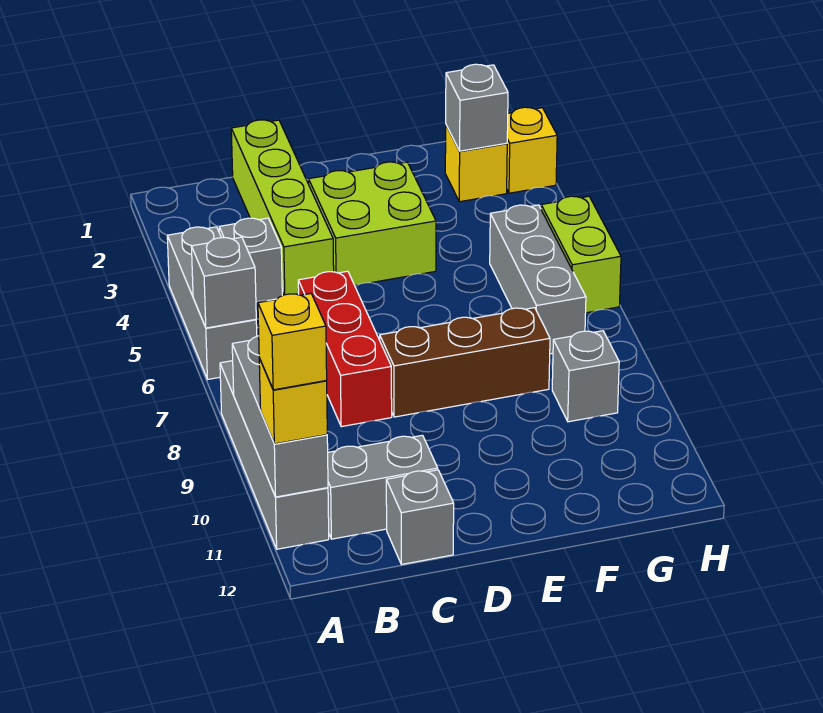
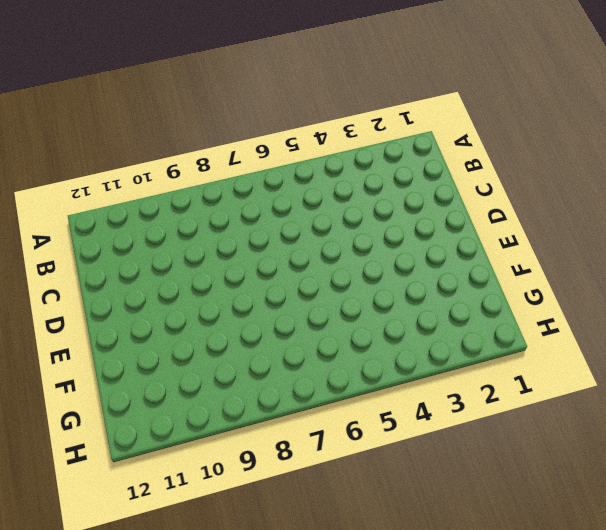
none -> grey brick A4:A6 level 1
none -> grey brick A8:A11 level 1
none -> grey brick B4 level 1

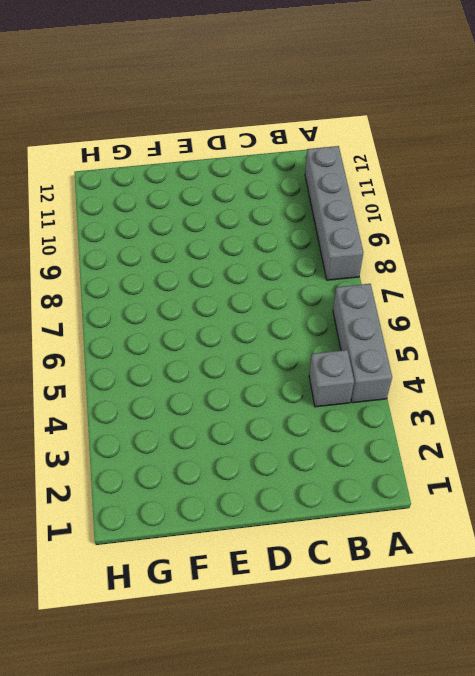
none -> grey brick B11:C11 level 1
none -> lime brick C1:C4 level 1
none -> red brick C6:C8 level 1

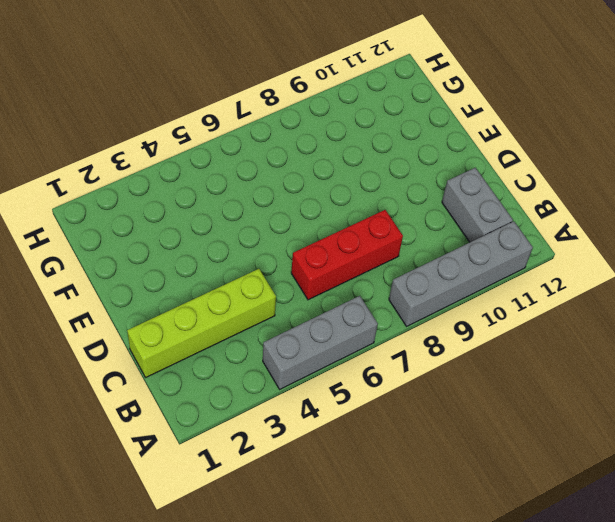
none -> grey brick B4 level 1
none -> grey brick C12 level 1
none -> lime brick D3:E4 level 1

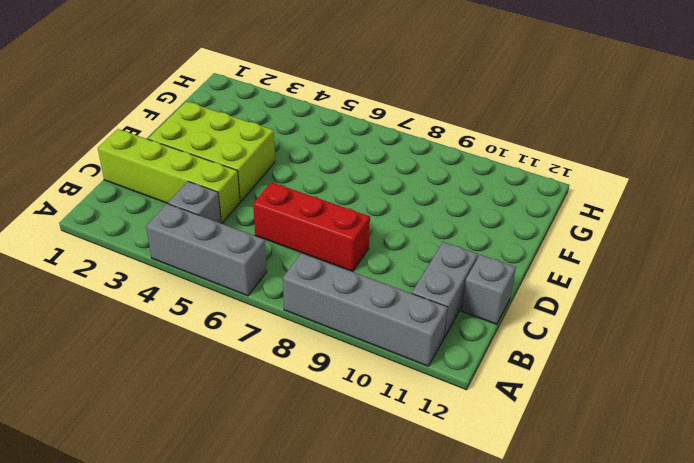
lime brick D2:E4 level 1 -> lime brick D3:E4 level 1
none -> brown brick D8:F8 level 1
none -> yellow brick G2 level 1
none -> grey brick G5:G7 level 1

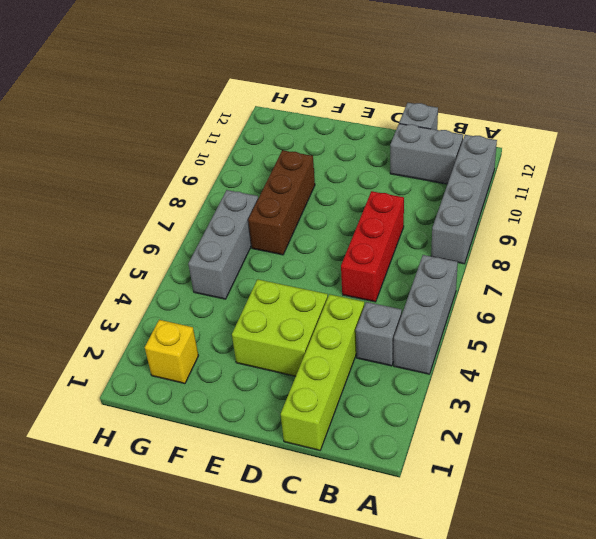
brown brick F7:F9 level 1 -> brown brick D8:F8 level 1
none -> grey brick G9 level 1
none -> yellow brick H2 level 1
none -> lime brick H5:H6 level 1

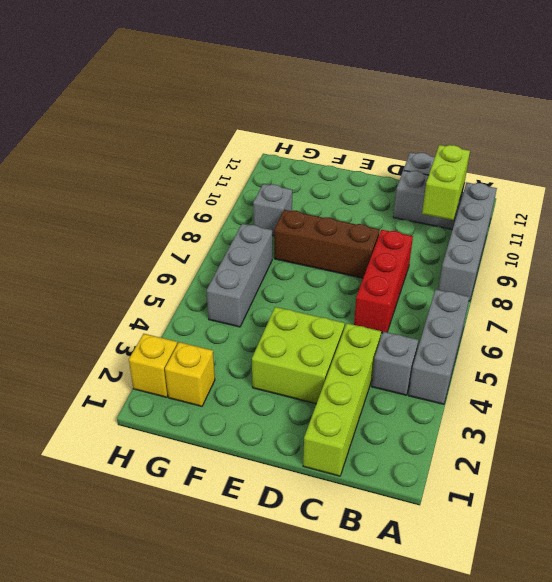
lime brick B10:B11 level 2 -> lime brick H5:H6 level 1
none -> grey brick A6 level 2
none -> grey brick A9:A11 level 2
none -> grey brick G2 level 2

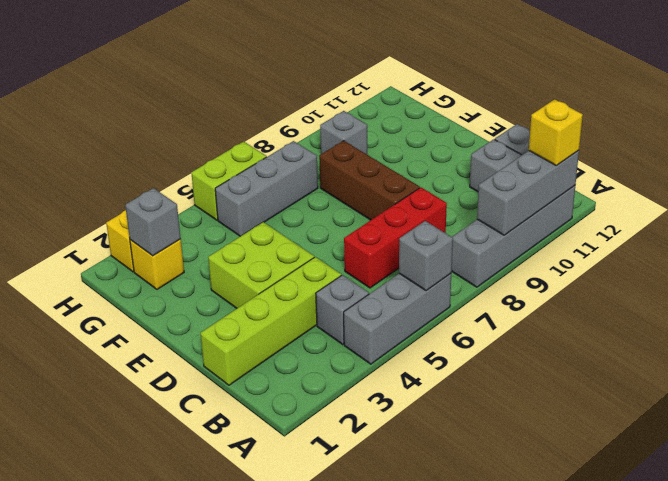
none -> yellow brick A11 level 4

